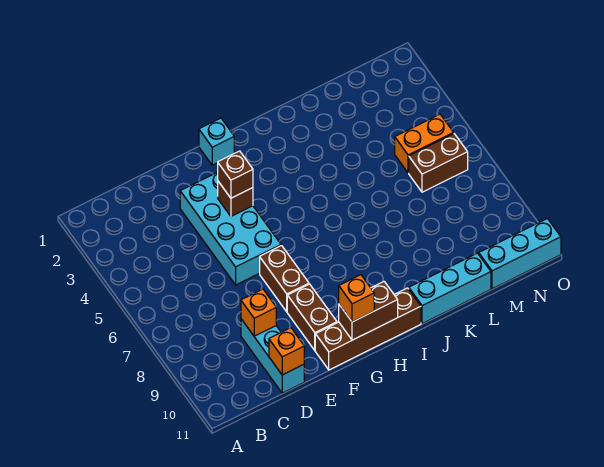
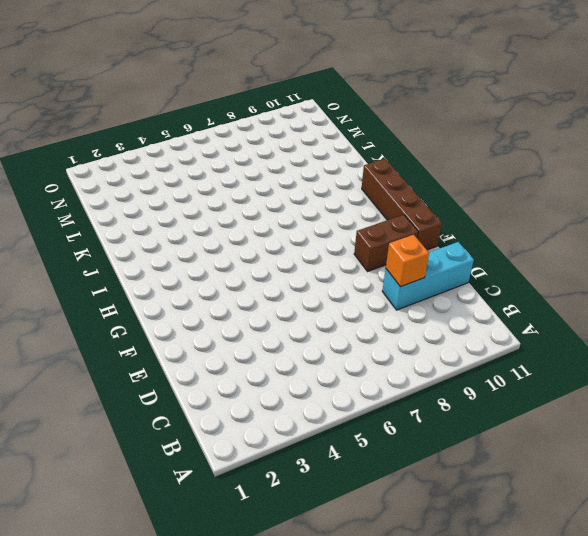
none -> cyan brick E3:F6 level 1
none -> brown brick F7:F8 level 1
none -> cyan brick G1 level 1

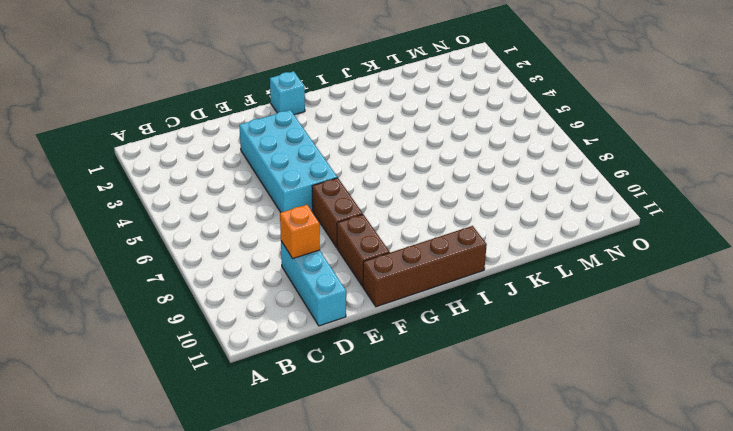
none -> cyan brick J11:L11 level 1
none -> orange brick M5:N5 level 1
none -> brown brick M6:N6 level 1

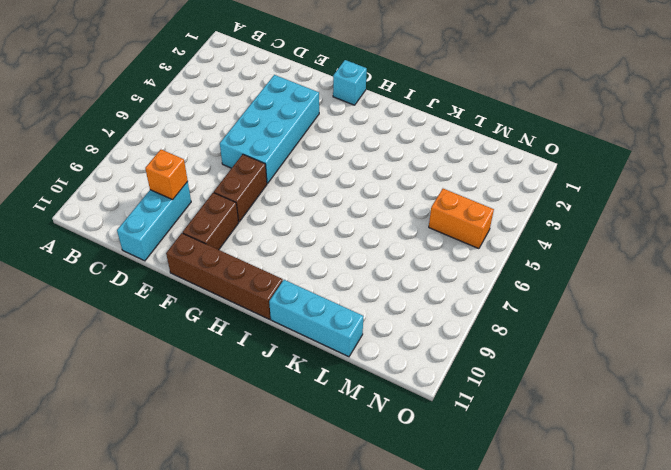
none -> brown brick M6:N6 level 1
none -> cyan brick M11:O11 level 1
none -> orange brick D11 level 2

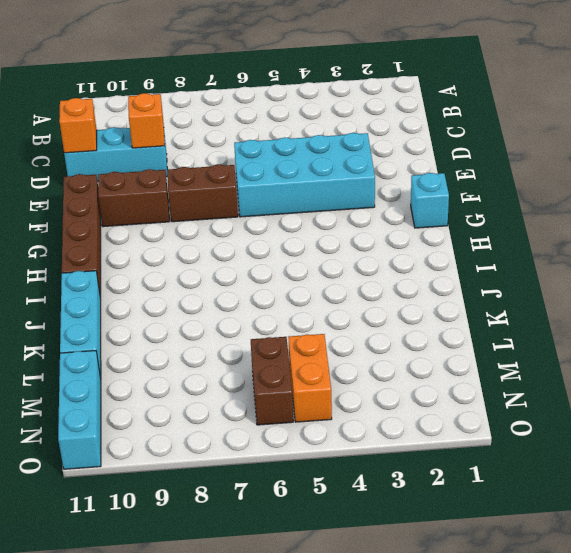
none -> brown brick F4 level 2
none -> brown brick G11:H11 level 2
none -> brown brick F4 level 3

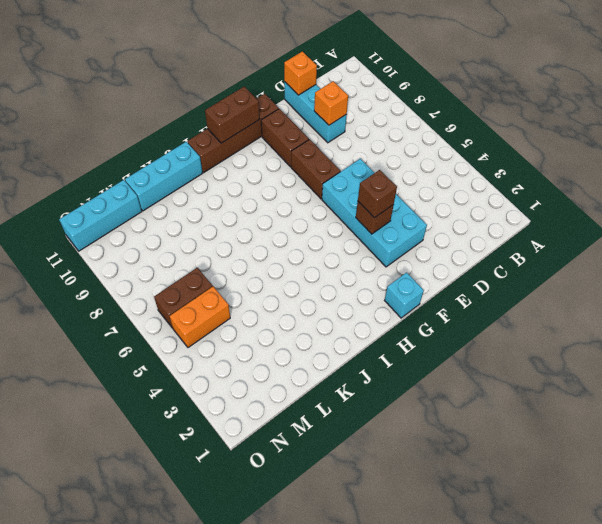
none -> orange brick G11 level 3

